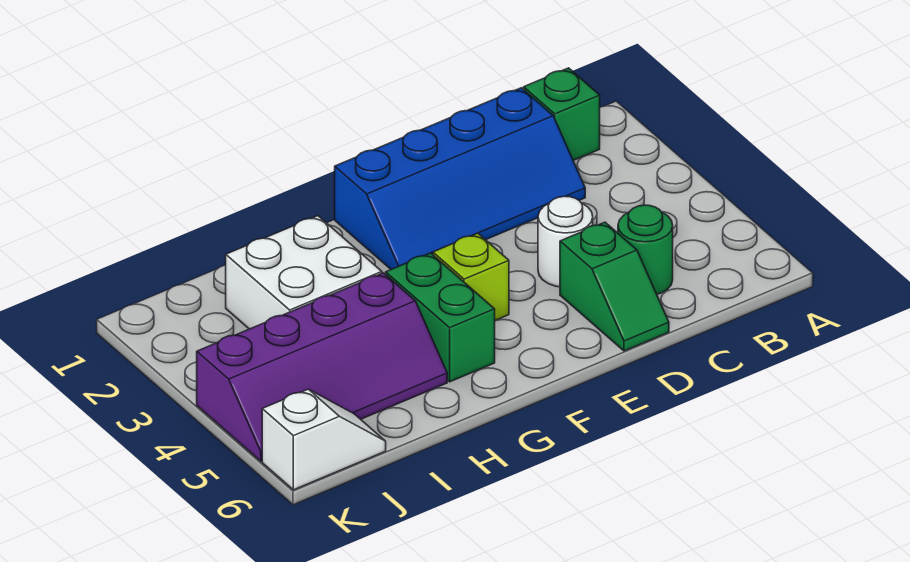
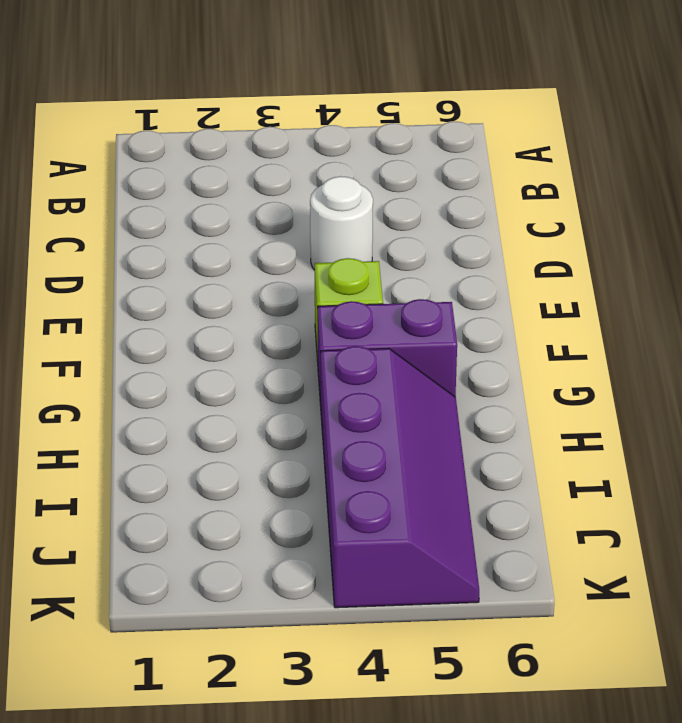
purple brick G4:G5 level 1 -> green brick G4:G5 level 1
none -> green brick B1 level 1
none -> blue slope C1:F2 level 1 top 1

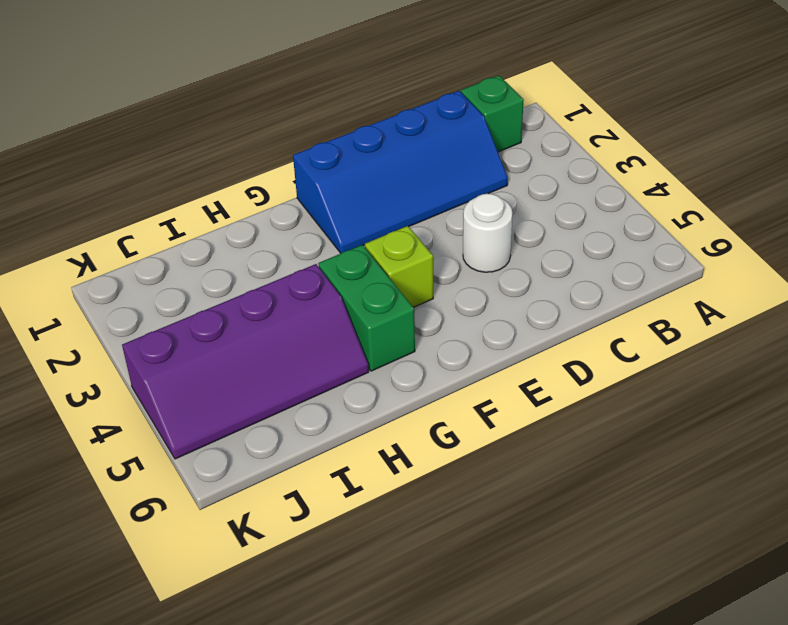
none -> green round brick C5 level 1
none -> green slope D5:D6 level 1 top 5

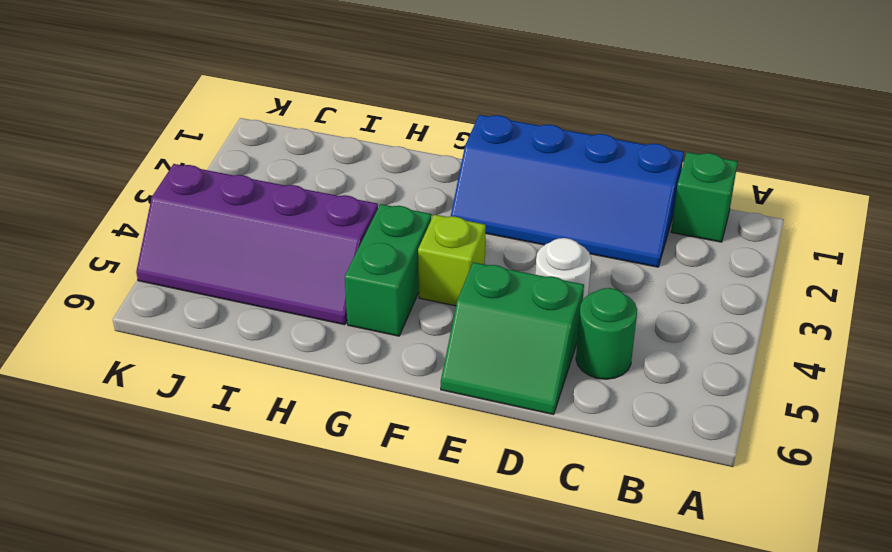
green slope D5:E6 level 1 top 5 -> green slope D5:D6 level 1 top 5
none -> white brick H2:I3 level 1
none -> white slope J6:K6 level 1 top K

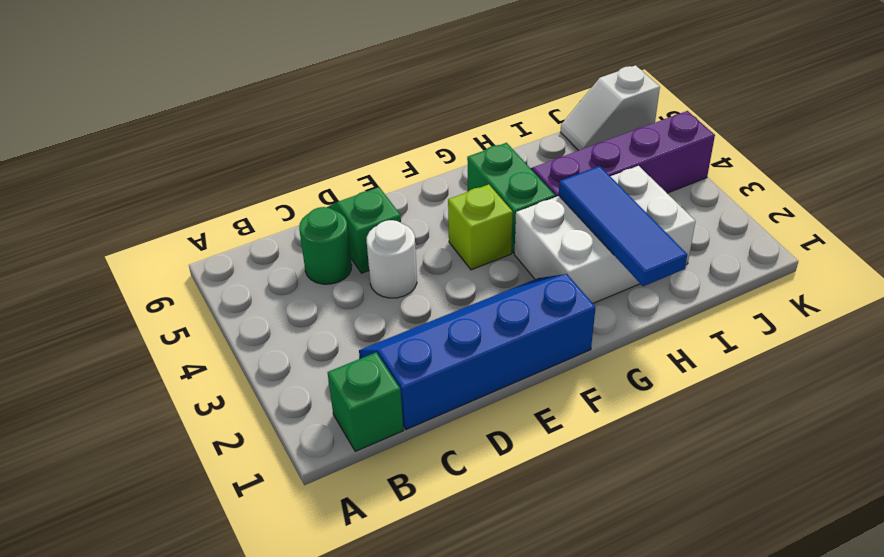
white brick G2:I3 level 1 -> white brick H2:I3 level 1
blue tile H1:H3 level 2 -> none

